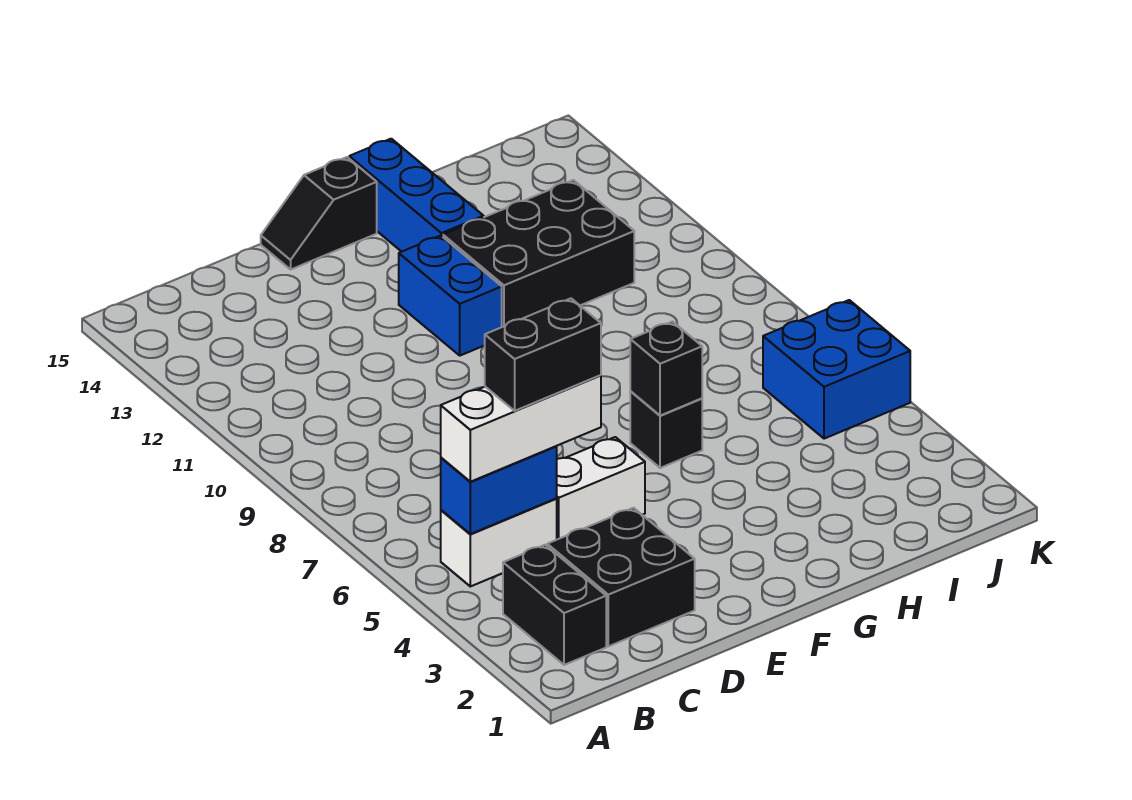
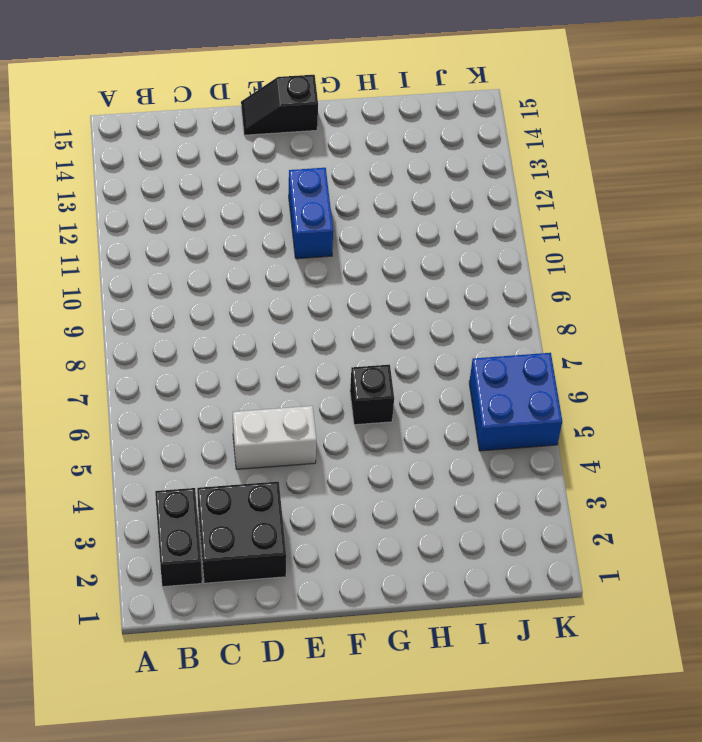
none -> white brick B5:C5 level 1
none -> black brick G11:I12 level 1
none -> blue brick G13:G15 level 1

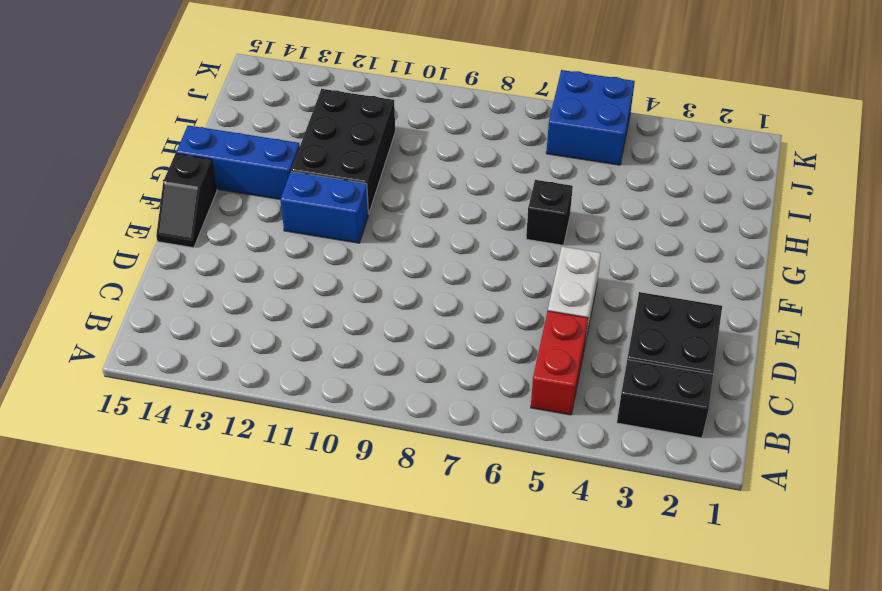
red brick B5:C5 level 1 -> white brick B5:C5 level 1
none -> blue brick B5:C5 level 2
none -> black brick G6 level 2
none -> white brick B5:D5 level 3

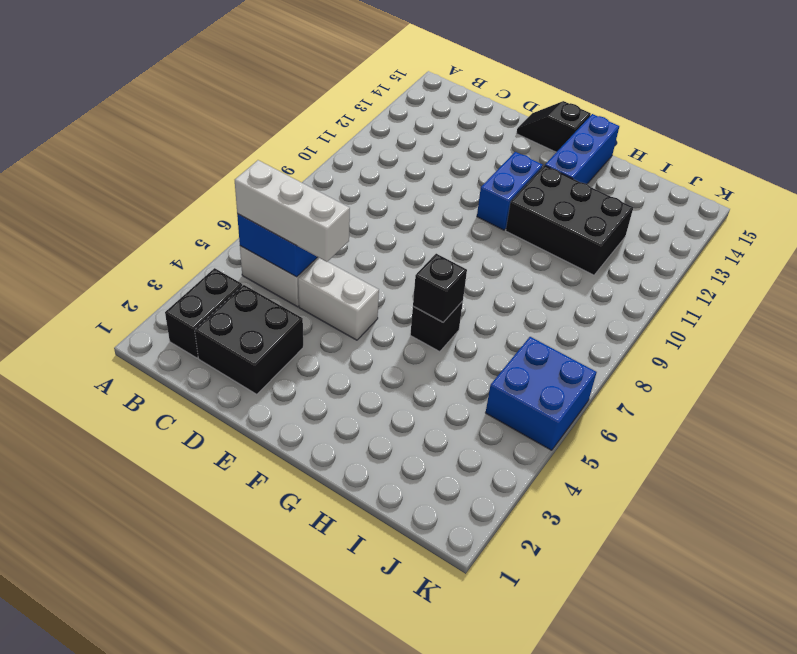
none -> black brick C5:D5 level 4

